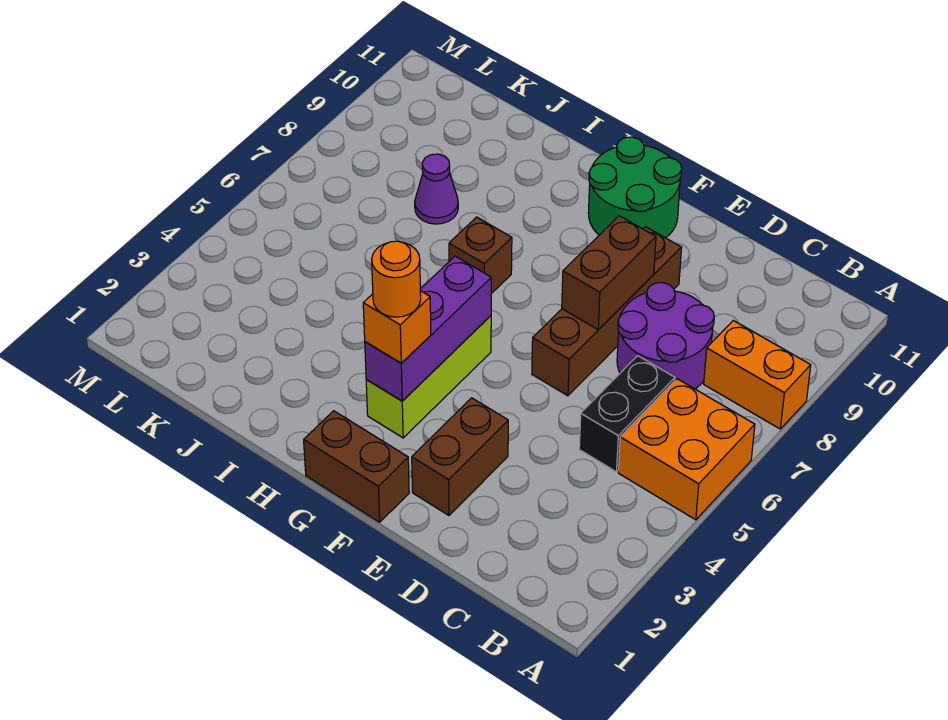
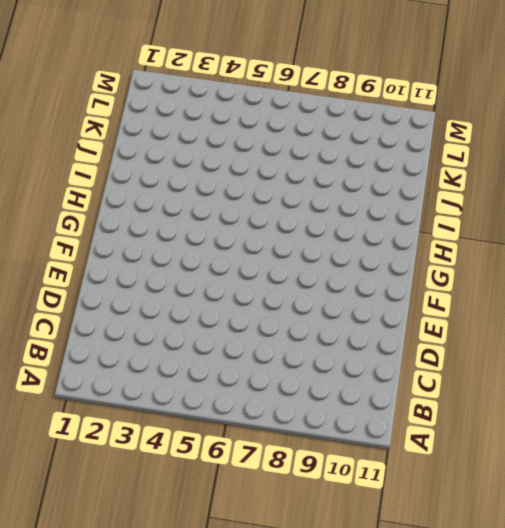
none -> orange brick A5:B6 level 1
none -> orange brick A8:B8 level 1
none -> black brick C5:C6 level 1

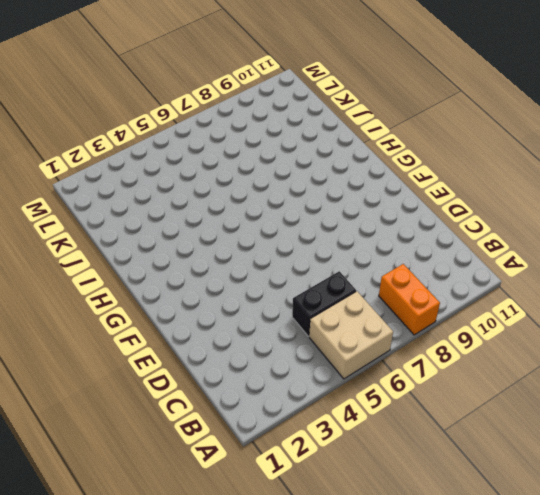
tan brick A5:B6 level 1 -> orange brick A5:B6 level 1
none -> purple round brick C7:D8 level 1
none -> brown brick E2:E3 level 1
none -> brown brick E6:E9 level 1

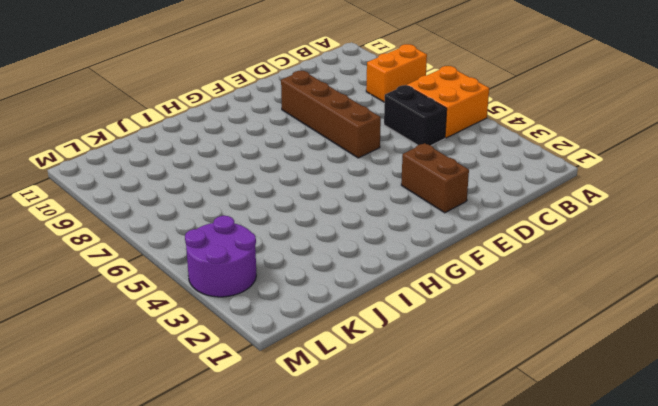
purple round brick L3:M4 level 1 -> purple round brick C7:D8 level 1
none -> brown brick F1:G1 level 1
none -> green round brick F10:G11 level 1
none -> lime brick G3:G5 level 1

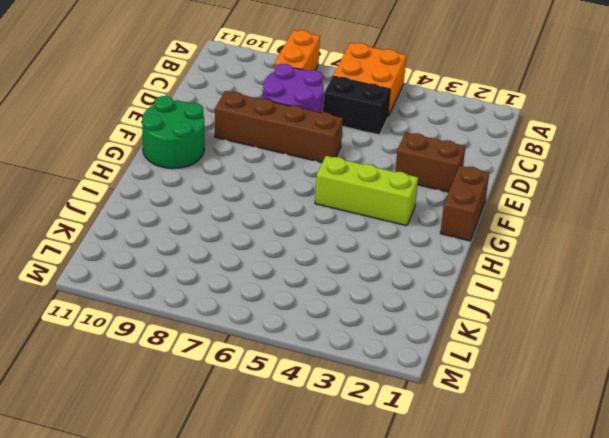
none -> brown brick H7 level 1
none -> purple cone J8 level 1
none -> brown brick E7:E8 level 2

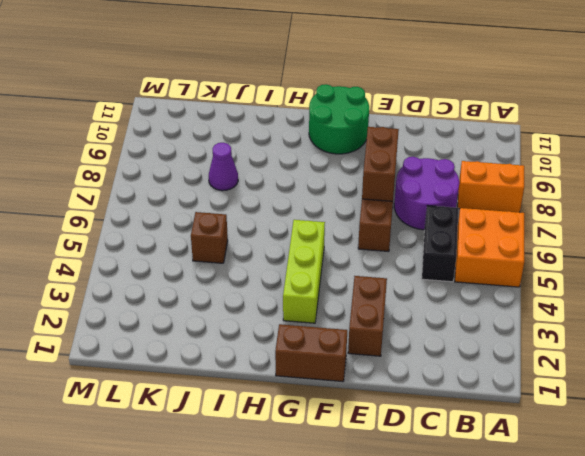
brown brick J5 level 1 -> brown brick H7 level 1
none -> purple brick G3:G5 level 2
none -> orange brick G3 level 3
none -> orange round brick G3 level 4

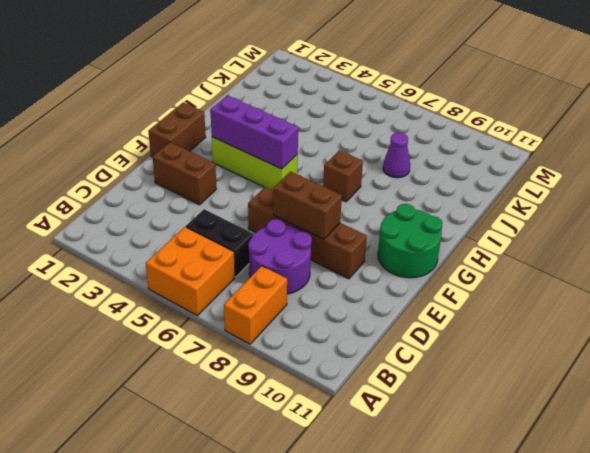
none -> orange brick G3 level 3
none -> orange round brick G3 level 4

